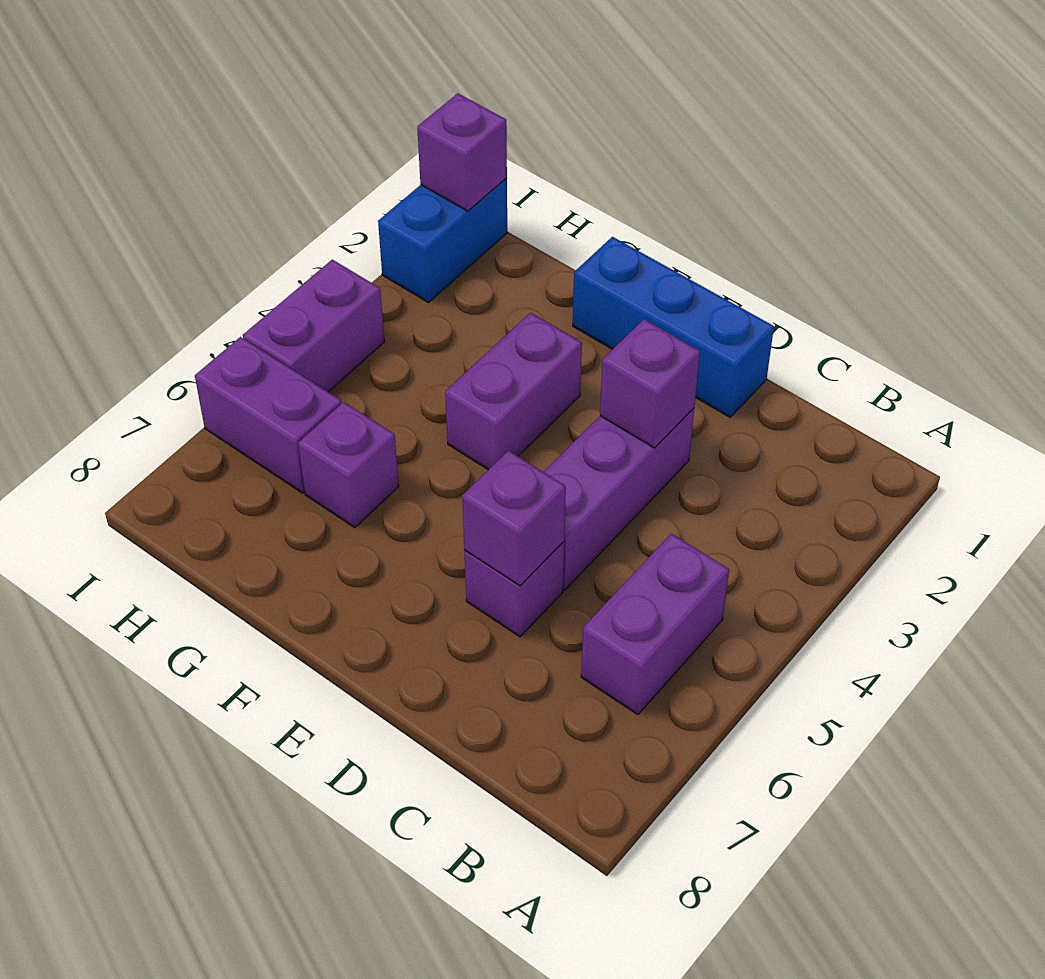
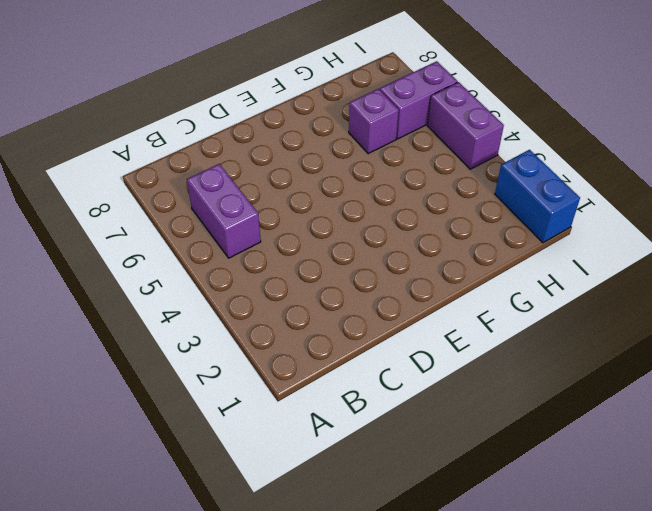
none -> blue brick D1:F1 level 1
none -> purple brick D3:D5 level 1
none -> purple brick D6 level 1

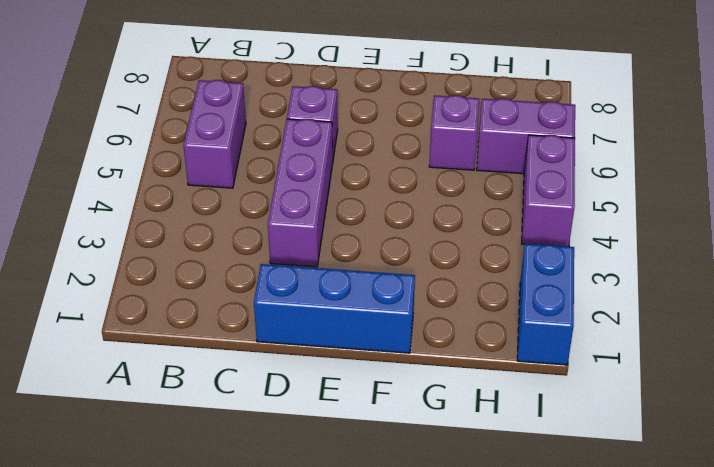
none -> purple brick F3:F4 level 1
none -> purple brick D3 level 2
none -> purple brick D6 level 2

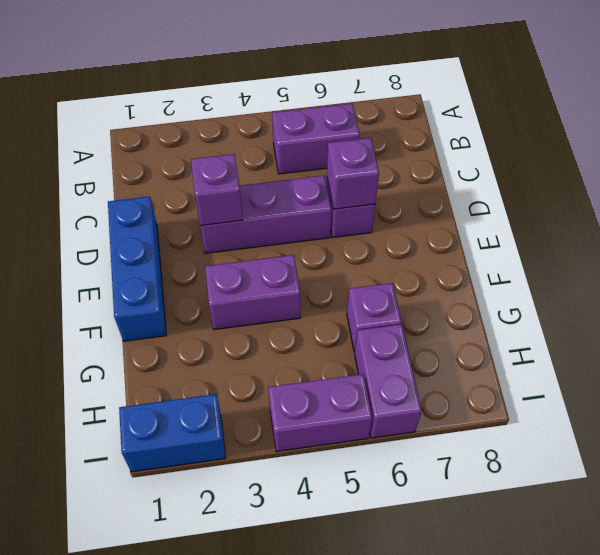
none -> purple brick I1 level 2

